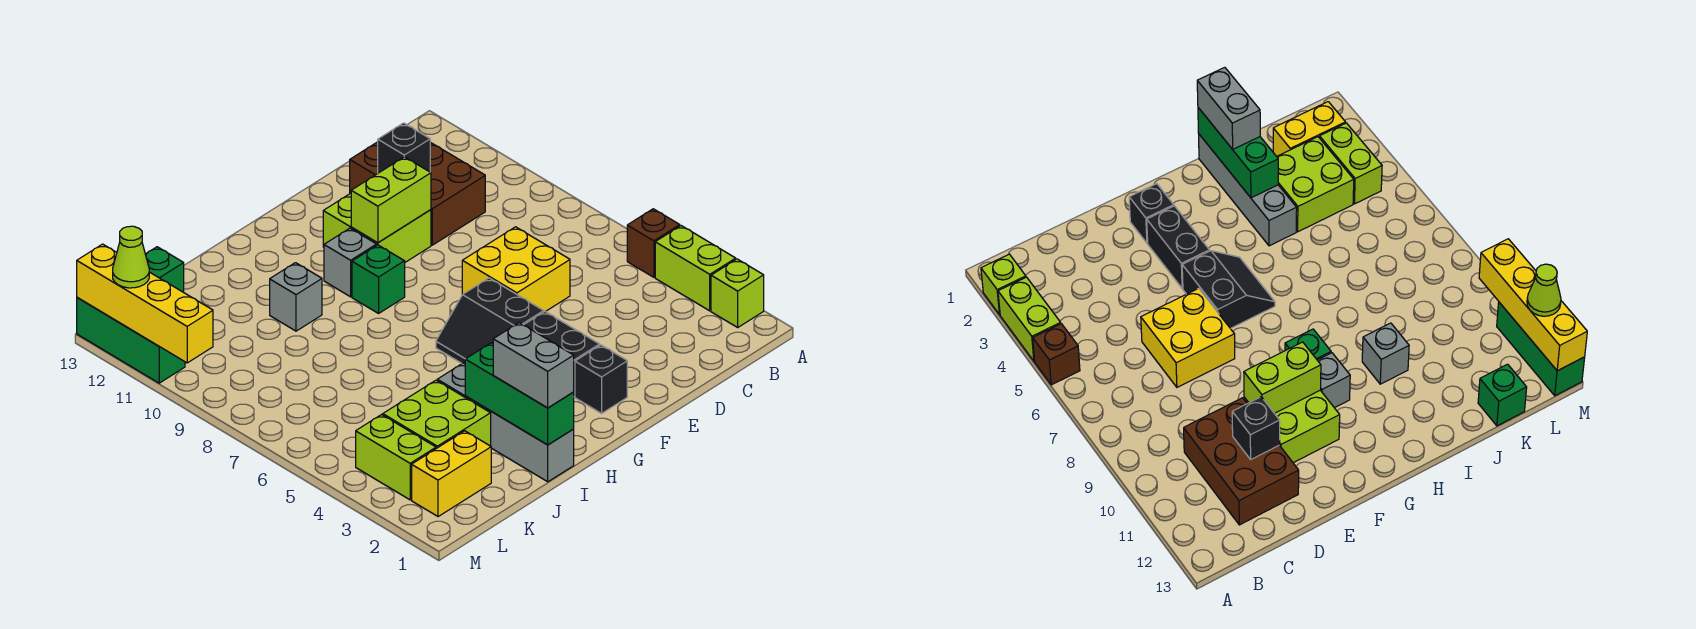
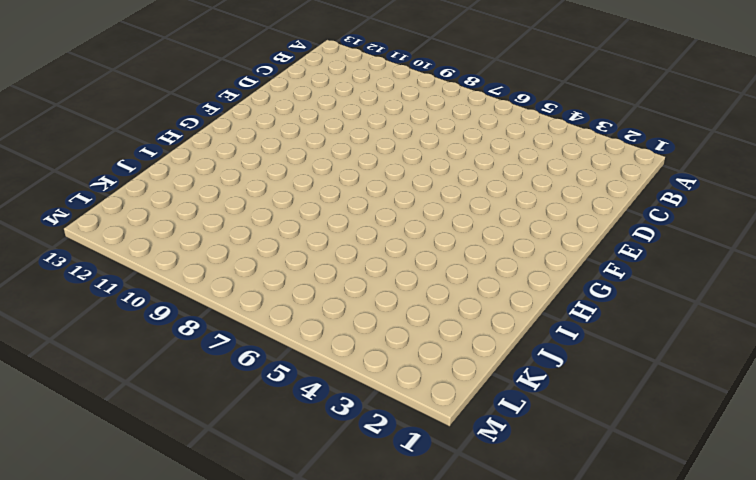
none -> lime brick A2 level 1
none -> lime brick A3:A4 level 1
none -> brown brick A5 level 1

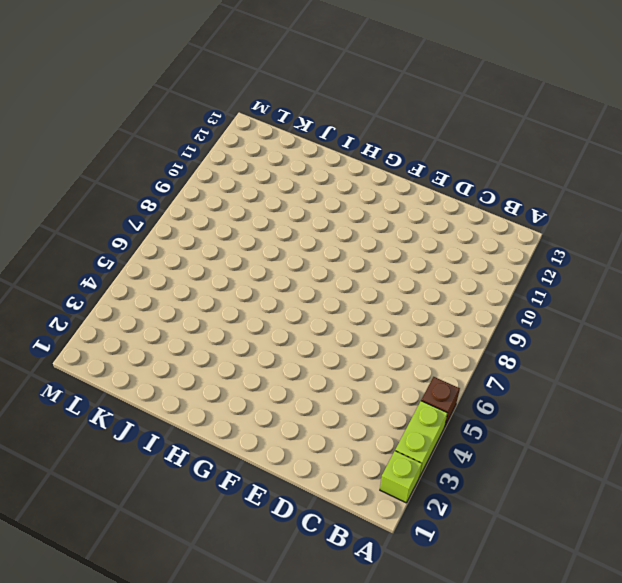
none -> brown brick C10:D12 level 1
none -> yellow brick D6:E7 level 1
none -> lime brick E10:F11 level 1

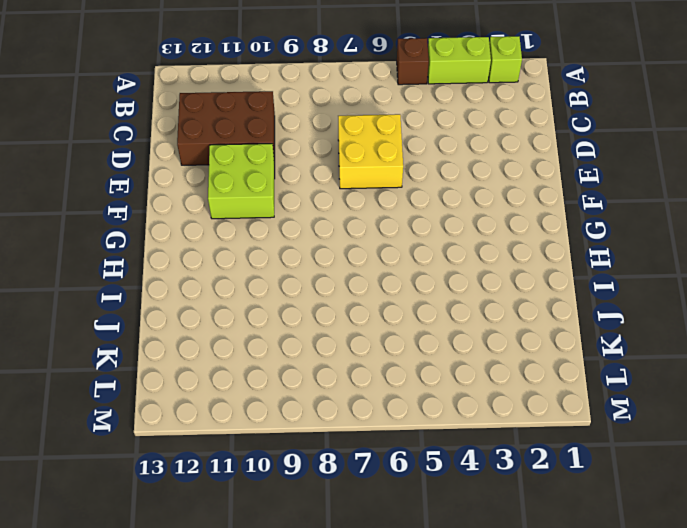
none -> black brick F2 level 1
none -> black brick F3:F4 level 1
none -> black slope F5:G6 level 1 top F

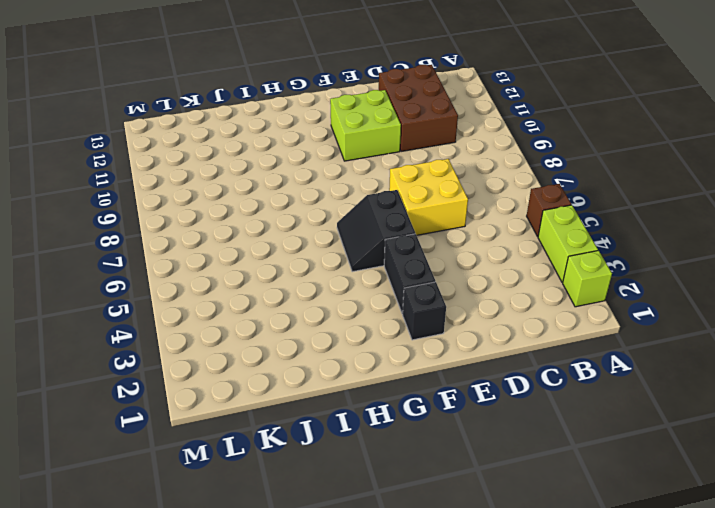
none -> green brick G9 level 1
none -> grey brick G10 level 1
none -> grey brick I1:I4 level 1

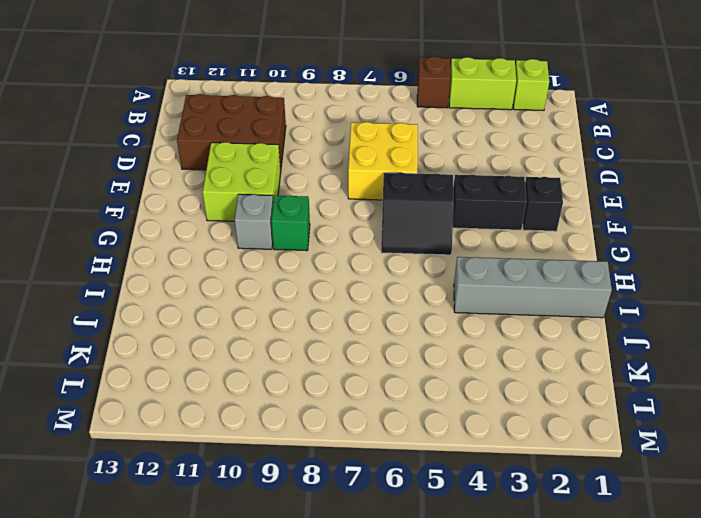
none -> grey brick I10 level 1
none -> lime brick J3:K4 level 1
none -> yellow brick K2:L2 level 1

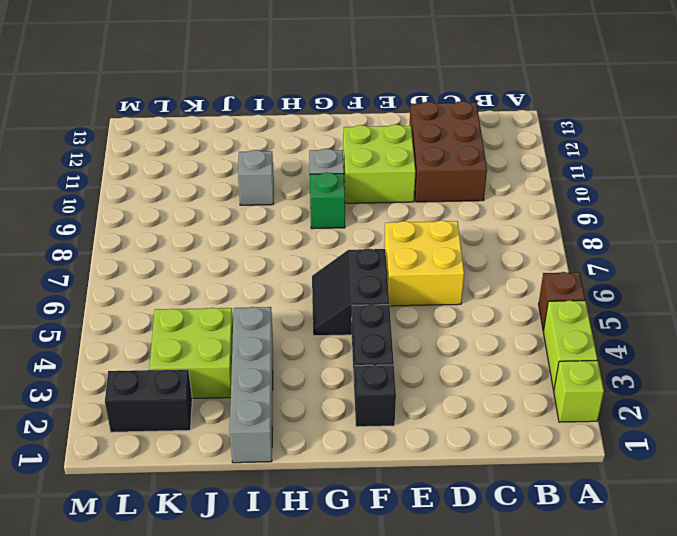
black brick K2:L2 level 1 -> yellow brick K2:L2 level 1
none -> green brick K13 level 1
none -> lime brick L3:L4 level 1
none -> green brick M11:M13 level 1

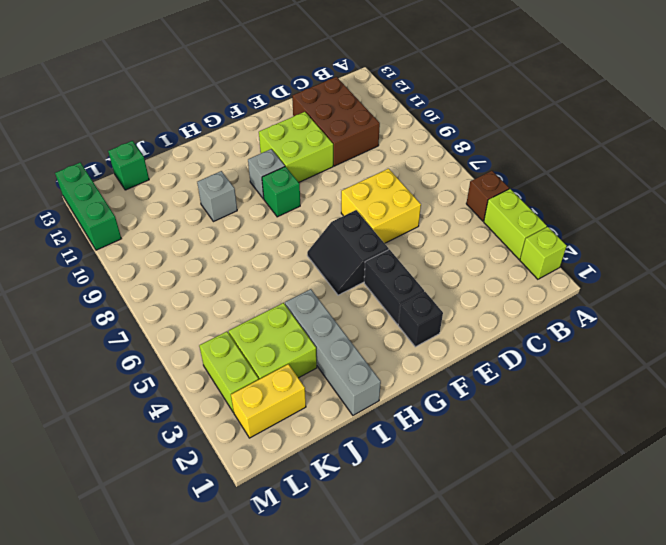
none -> black brick D11 level 2
none -> lime brick E10:F10 level 2
none -> green brick I1:I3 level 2

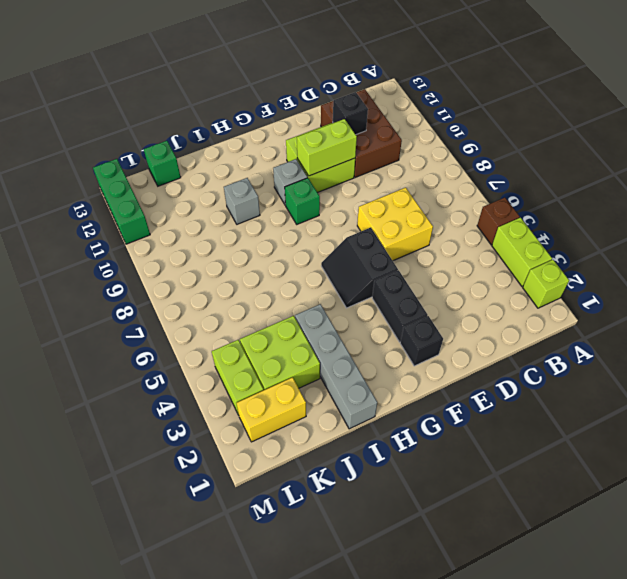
none -> green brick I1:I3 level 2
none -> yellow brick M10:M13 level 2
none -> grey brick I1:I2 level 3

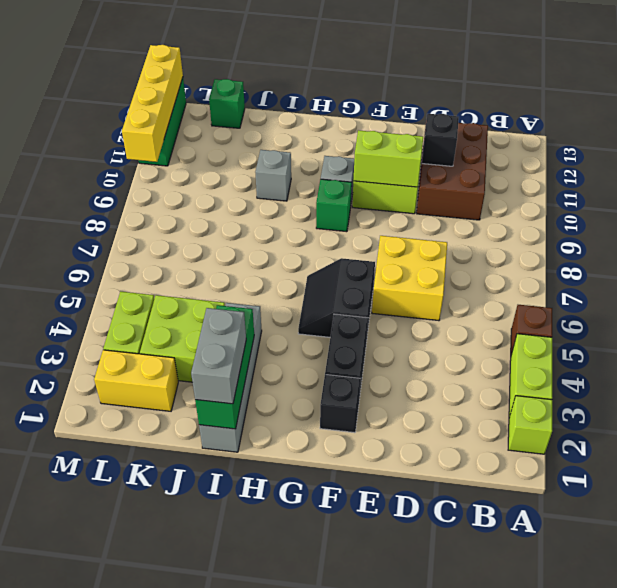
none -> lime cone M12 level 3

